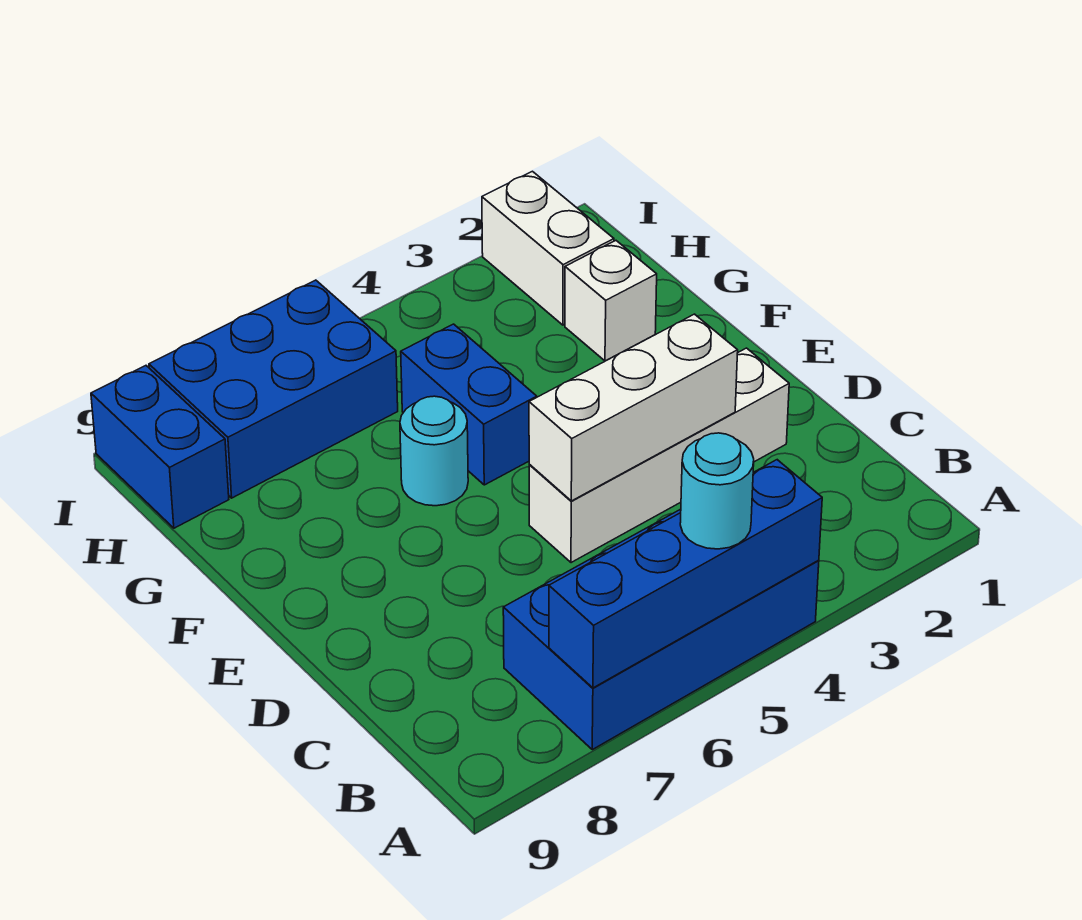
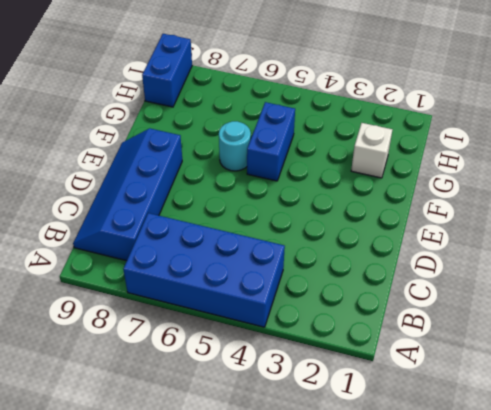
blue slope B8:E9 level 1 top 8 -> none
none -> white brick D2:D5 level 1
none -> white brick H2:I2 level 1

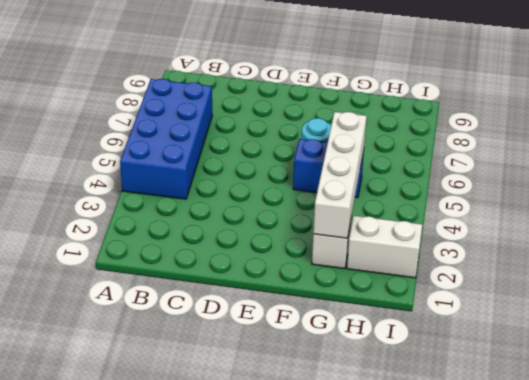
white brick G2:G5 level 2 -> white brick D2:D5 level 1
none -> blue brick H6:I8 level 1
none -> blue brick H9:I9 level 1

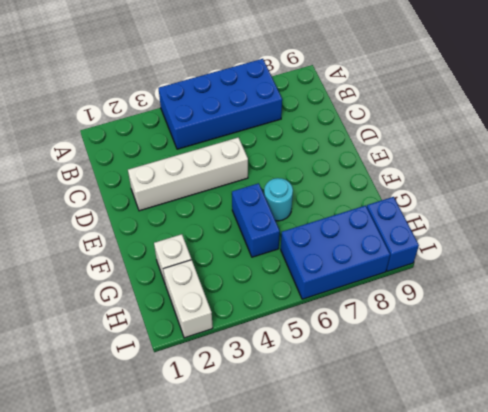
none -> blue brick A4:A7 level 2
none -> white brick D3:D5 level 2

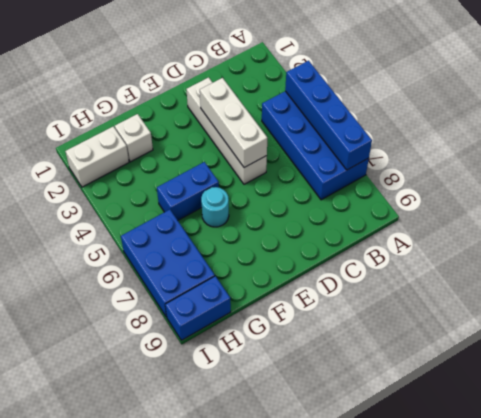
none -> cyan round brick A5 level 3

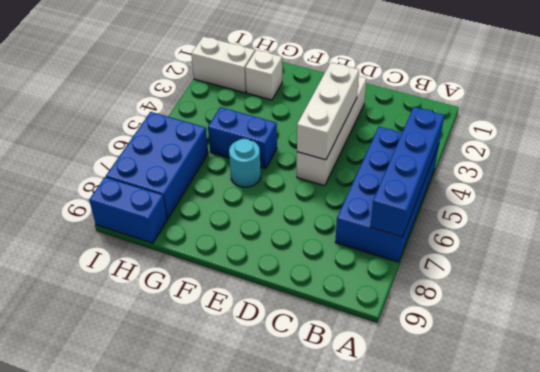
none -> cyan round brick A5 level 3

